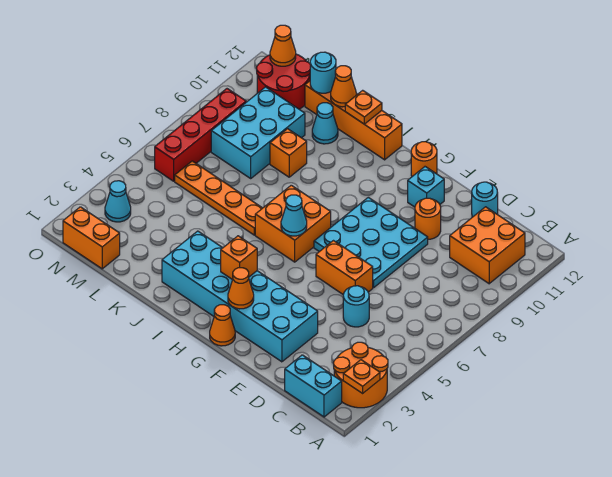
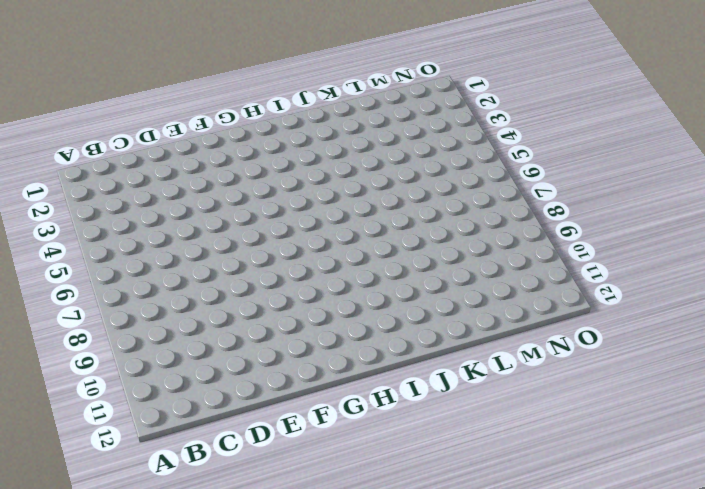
none -> orange round brick A2:B3 level 1
none -> cyan brick B1:C1 level 1
none -> orange brick B10:C11 level 1
none -> cyan round brick D5 level 1

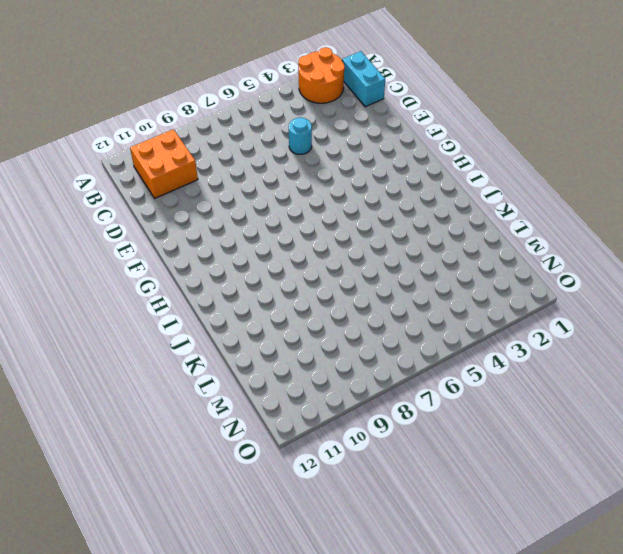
none -> cyan round brick D12 level 1
none -> cyan brick E2:J3 level 1
none -> orange brick E6:F6 level 1
none -> cyan plate E7:G9 level 1

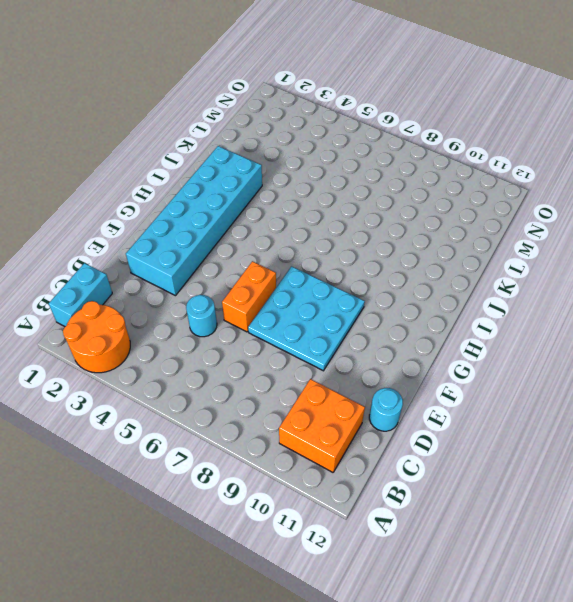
none -> orange round brick E10 level 1
none -> cyan brick F11 level 1
none -> orange cone G1 level 1
none -> orange round brick G12 level 1

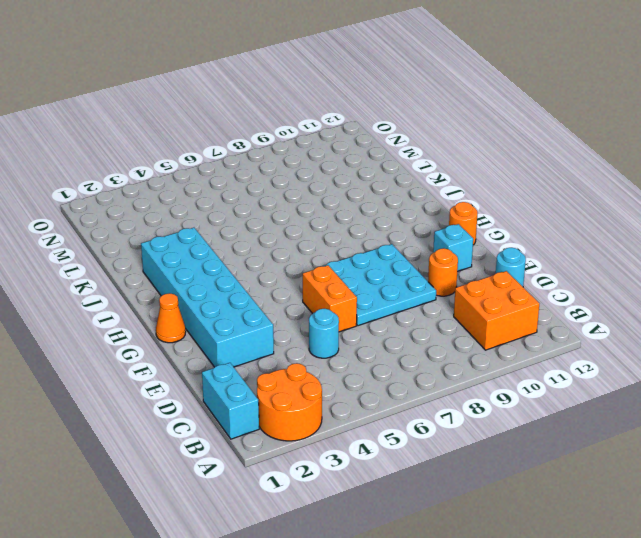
none -> orange brick H6:I7 level 1
none -> orange brick I12:L12 level 1
none -> orange plate J6:M6 level 1
none -> orange brick K9 level 1

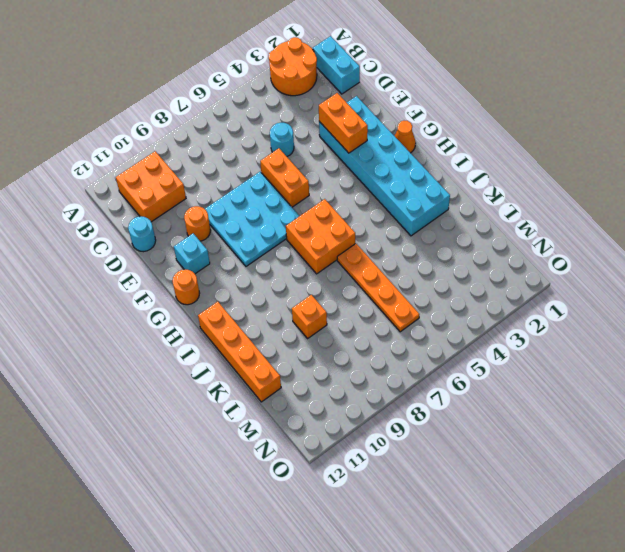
orange brick E3:F3 level 2 -> orange brick M1:N1 level 1
none -> cyan cone K11 level 1
none -> cyan brick L8:M10 level 1
none -> red round brick M11:N12 level 1
none -> cyan cone N3 level 1

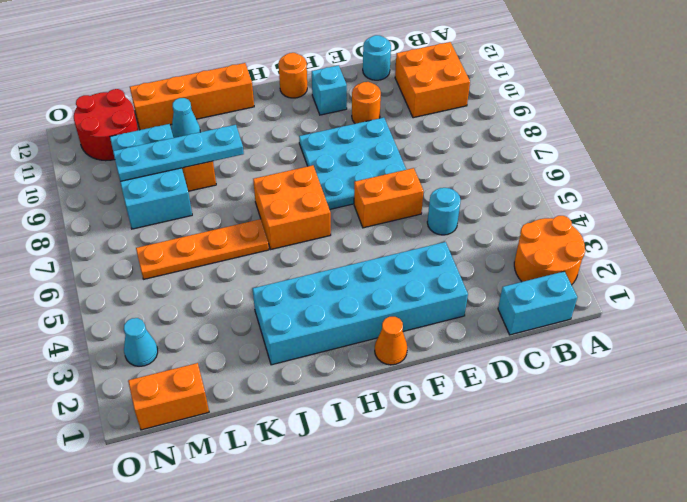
cyan plate J9:M9 level 2 -> none
none -> red brick N6:N9 level 1
none -> orange plate A2 level 2
none -> orange cone G2 level 2
none -> orange brick H3 level 2

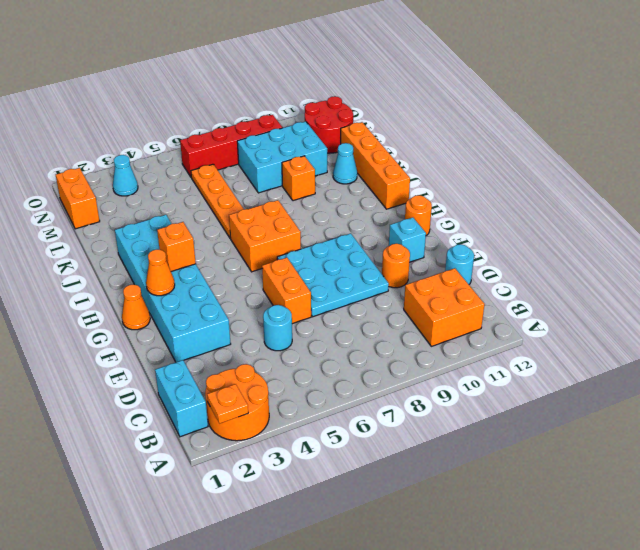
none -> cyan cone H6 level 2
none -> orange plate J12 level 2
none -> orange cone K12 level 2
none -> cyan round brick L12 level 2

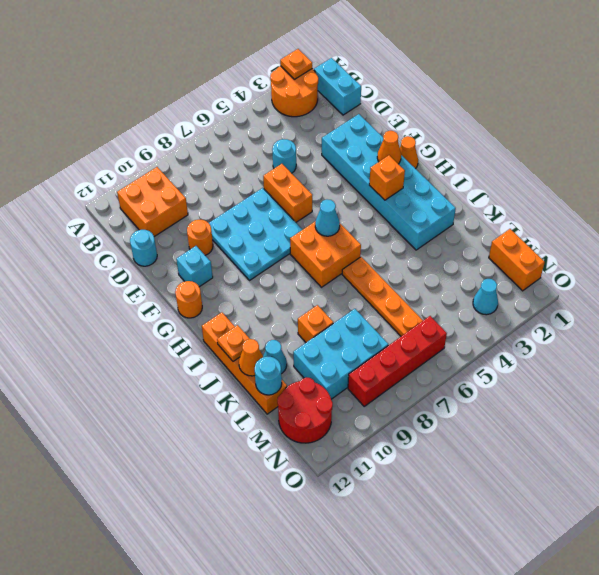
none -> orange cone N12 level 2

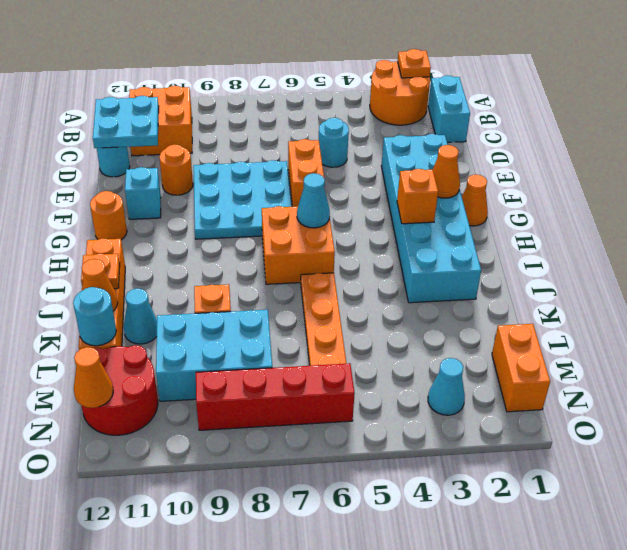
cyan plate C11:D12 level 2 -> none

